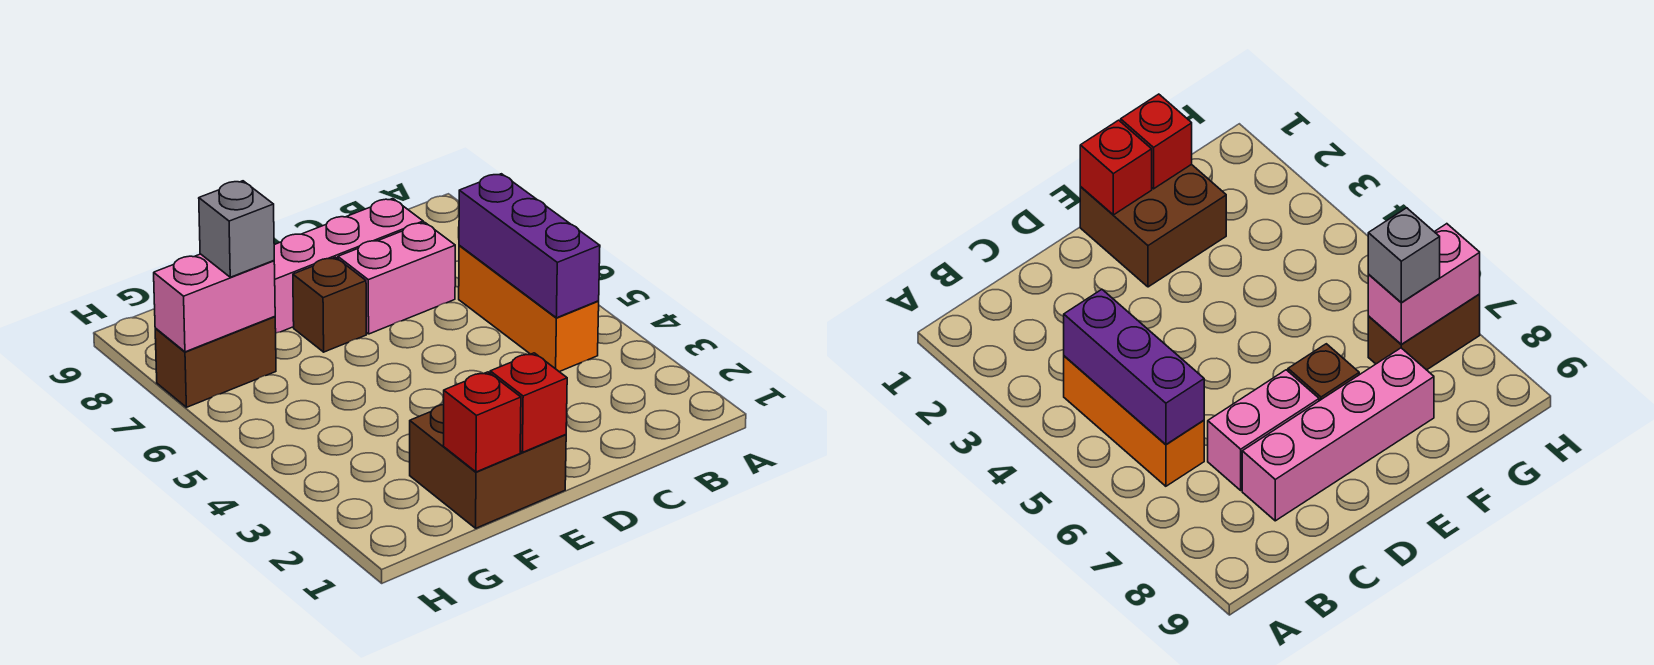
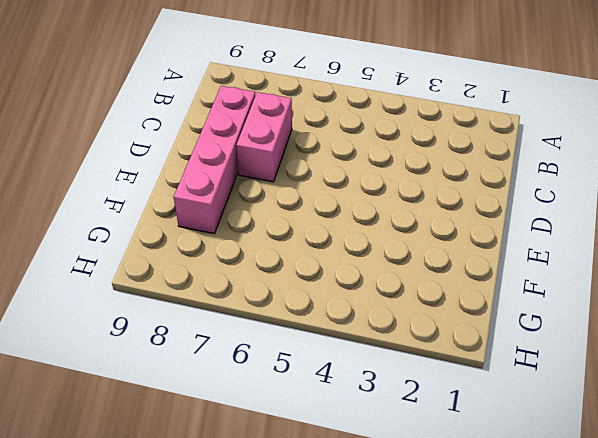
none -> orange brick B4:B6 level 1
none -> brown brick E1:F2 level 1

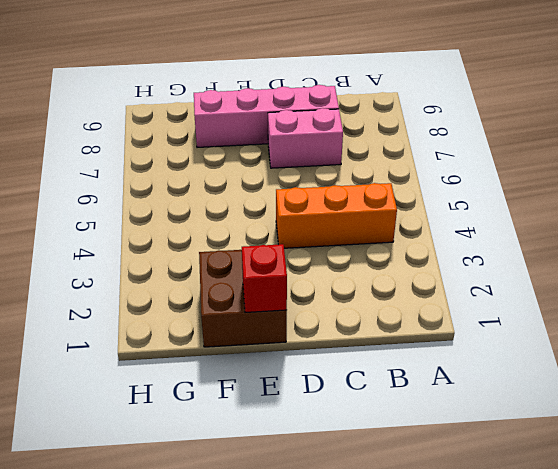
orange brick B4:D4 level 1 -> orange brick B4:B6 level 1
none -> brown brick E7 level 1
none -> brown brick G7:H7 level 1

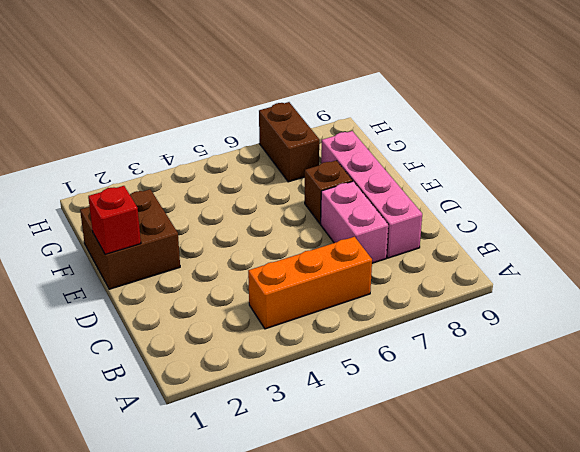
none -> purple brick B4:B6 level 2
none -> red brick F1 level 2

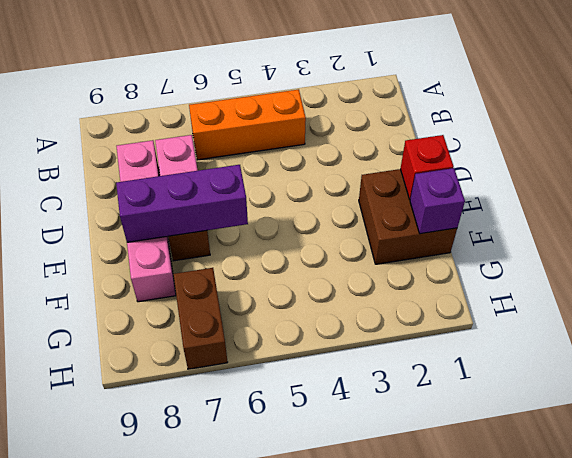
purple brick E6:E8 level 2 -> purple brick B4:B6 level 2
purple brick F1 level 2 -> red brick F1 level 2
none -> pink brick G7:H7 level 2
none -> grey brick G7 level 3

